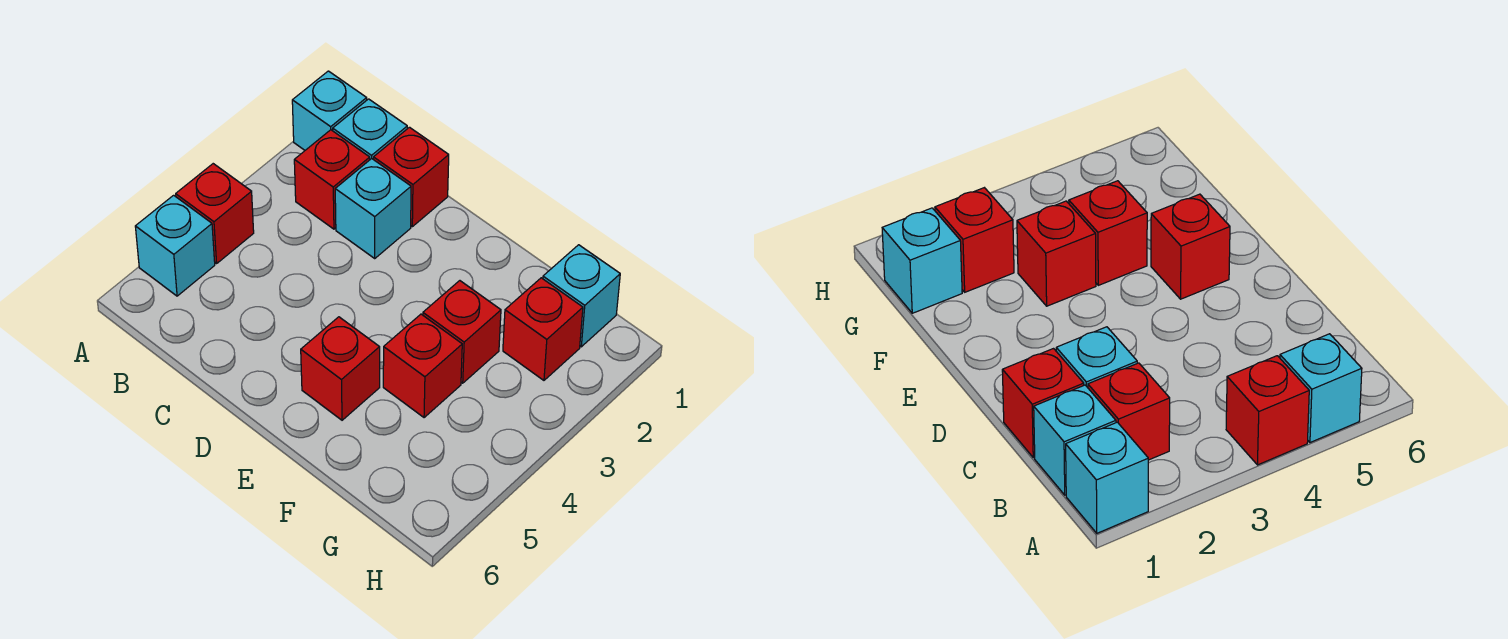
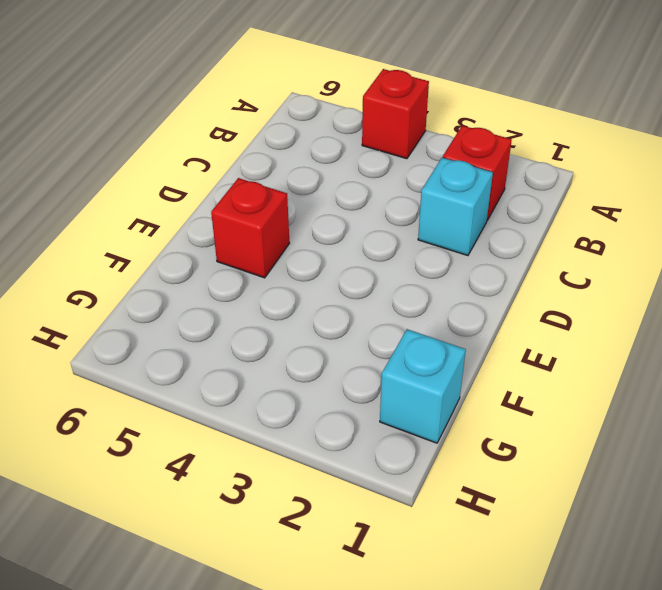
none -> cyan brick A1 level 1
none -> cyan brick A5 level 1
none -> cyan brick B1 level 1

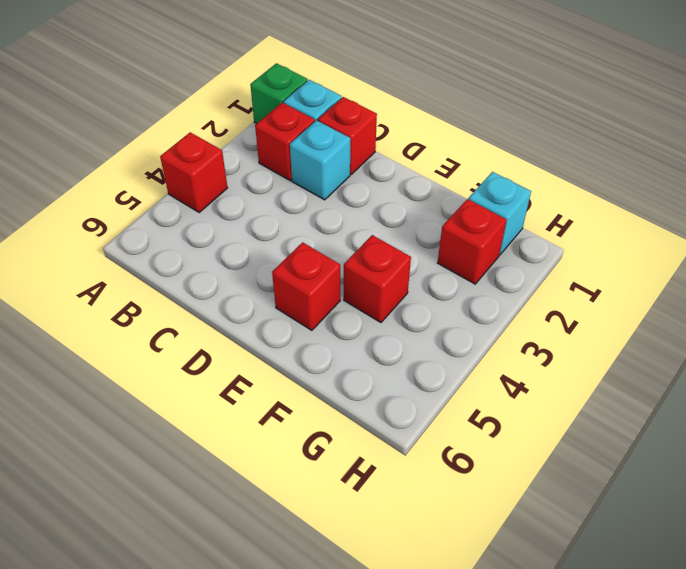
green brick A1 level 1 -> cyan brick A1 level 1
none -> cyan brick A5 level 1
none -> red brick F3 level 1

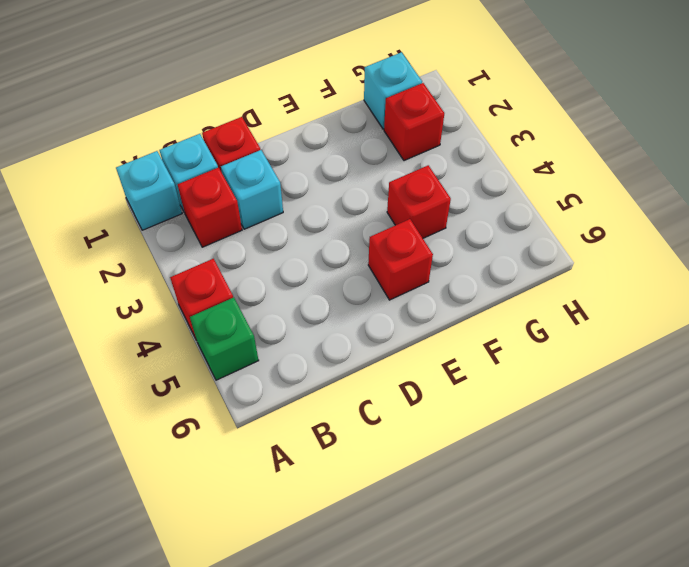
green brick A5 level 1 -> cyan brick A5 level 1
none -> red brick F3 level 1

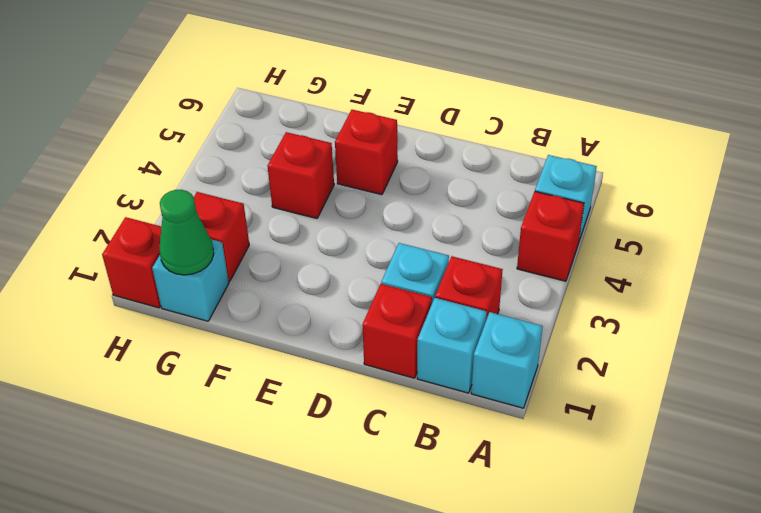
green cone G1 level 2 -> none
red brick H1 level 1 -> red brick F3 level 1

